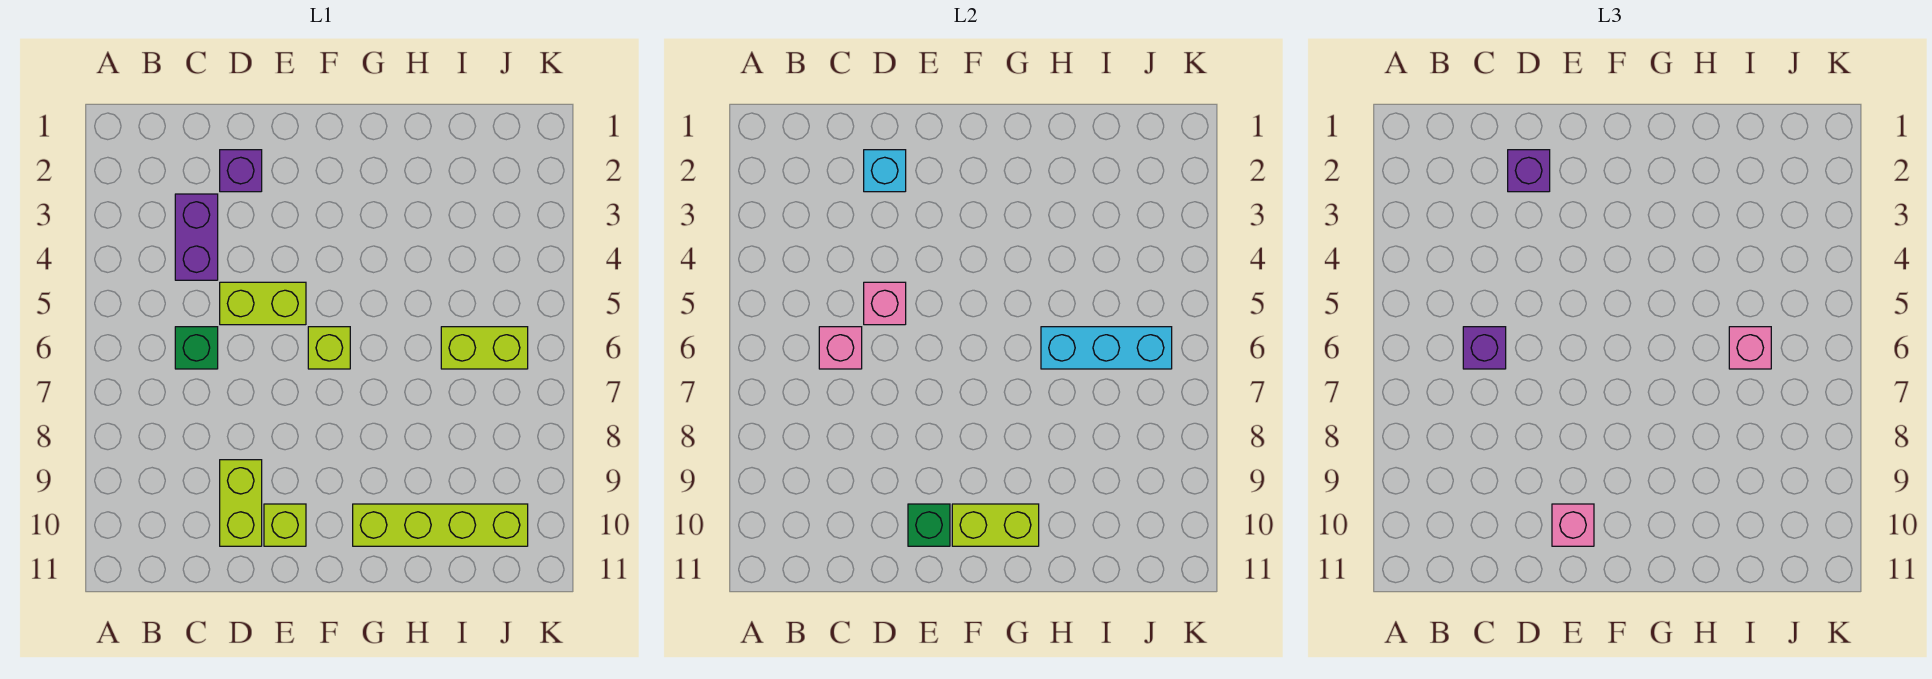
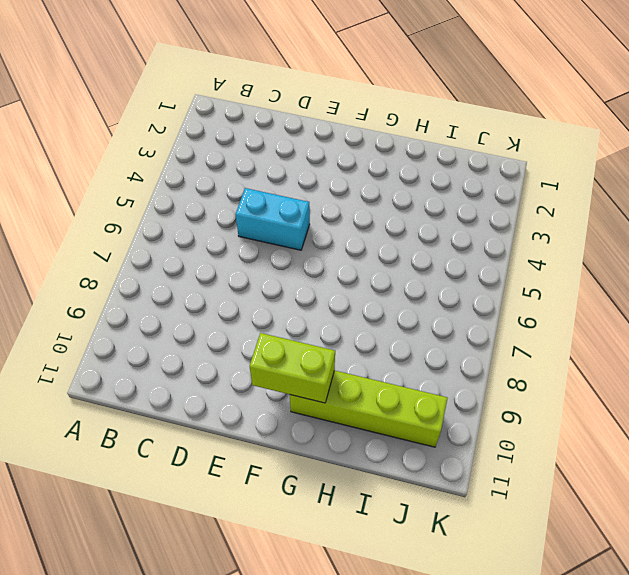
cyan brick D5:E5 level 1 -> lime brick D5:E5 level 1
none -> purple brick C3:C4 level 1
none -> green brick C6 level 1
none -> purple brick D2 level 1

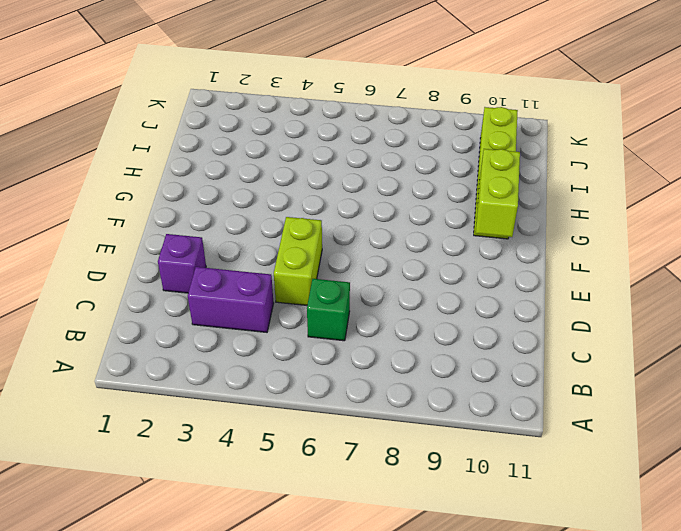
none -> lime brick D9:D10 level 1
none -> lime brick E10 level 1
none -> lime brick F6 level 1

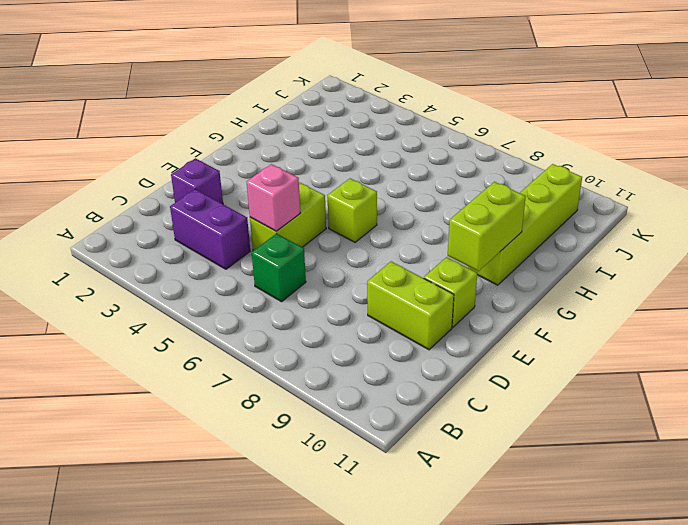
none -> lime brick I6:J6 level 1
none -> pink brick C6 level 2
none -> cyan brick D2 level 2

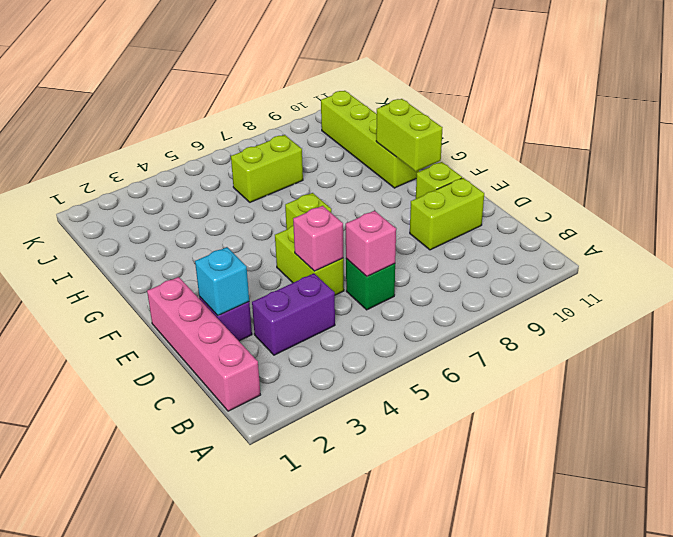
pink brick B1:E1 level 1 -> none
lime brick I6:I7 level 1 -> lime brick I6:J6 level 1
none -> green brick E10 level 2
none -> cyan brick H6:J6 level 2
none -> purple brick C6 level 3

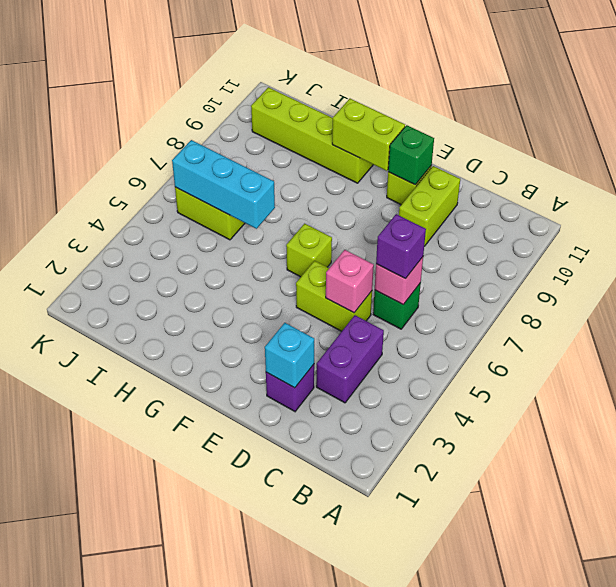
none -> purple brick D2 level 3
none -> pink brick E10 level 3
none -> pink brick I6 level 3

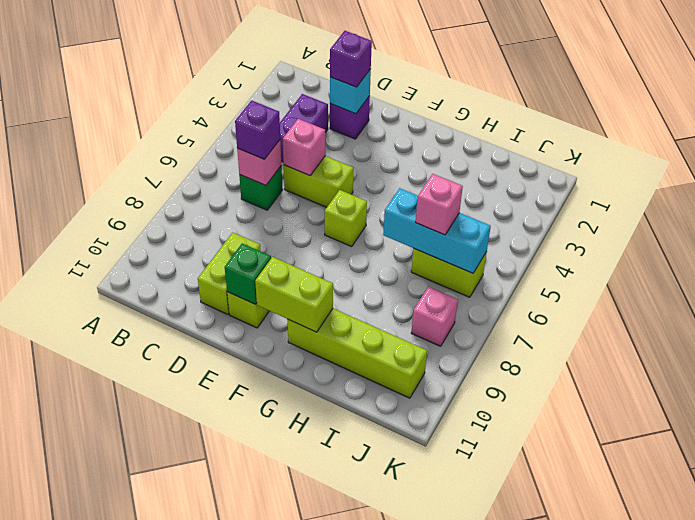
pink brick J8 level 1 -> pink brick E10 level 3

